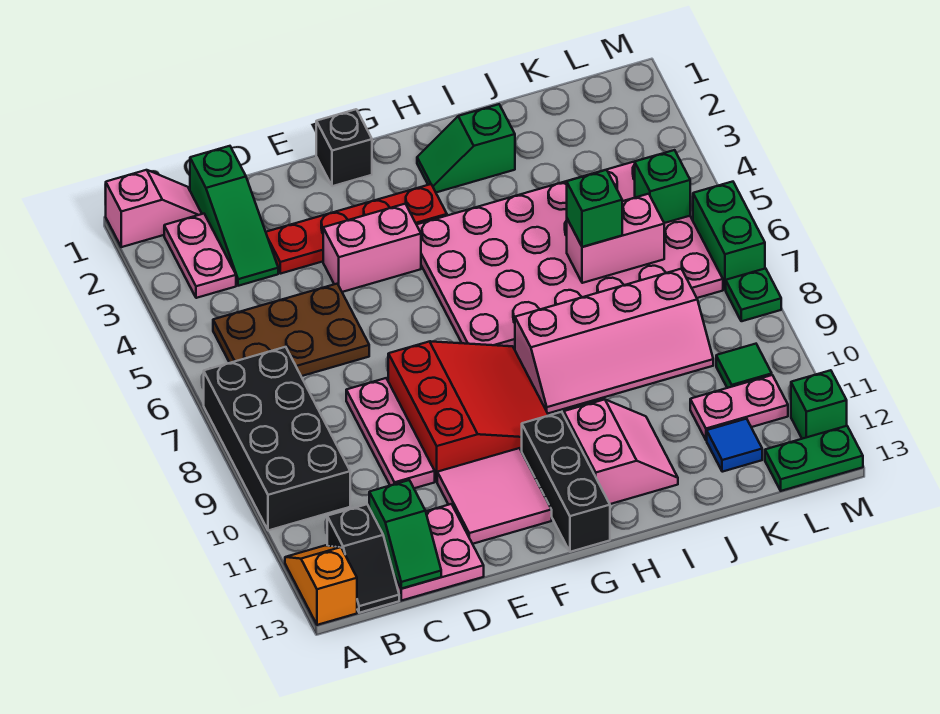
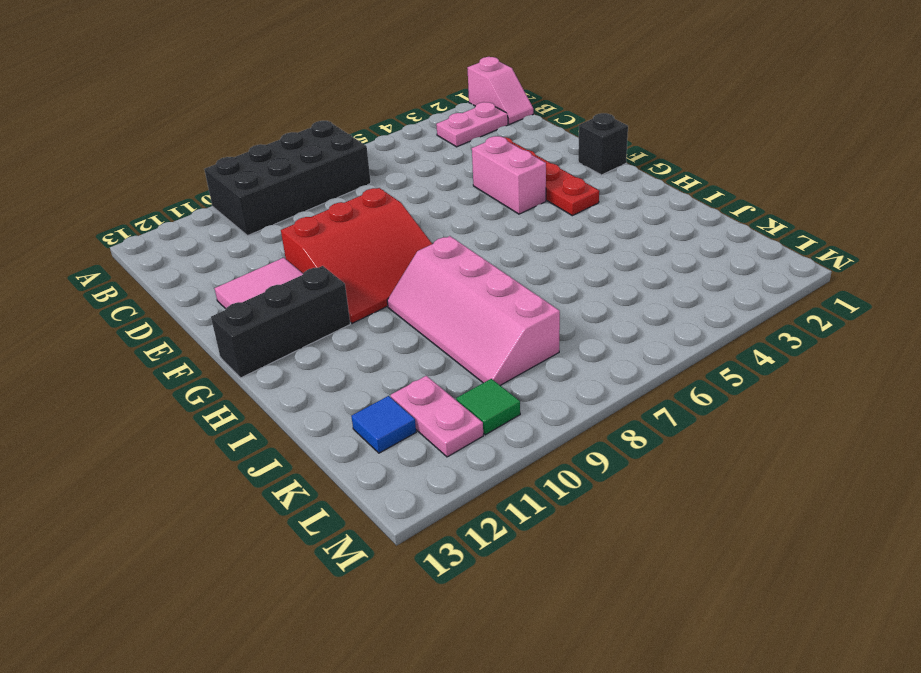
none -> orange slope A12:A13 level 1 top 13
none -> brown plate B5:D6 level 1
none -> black slope B12:B13 level 1 top 12
none -> green slope C1:C3 level 1 top 1

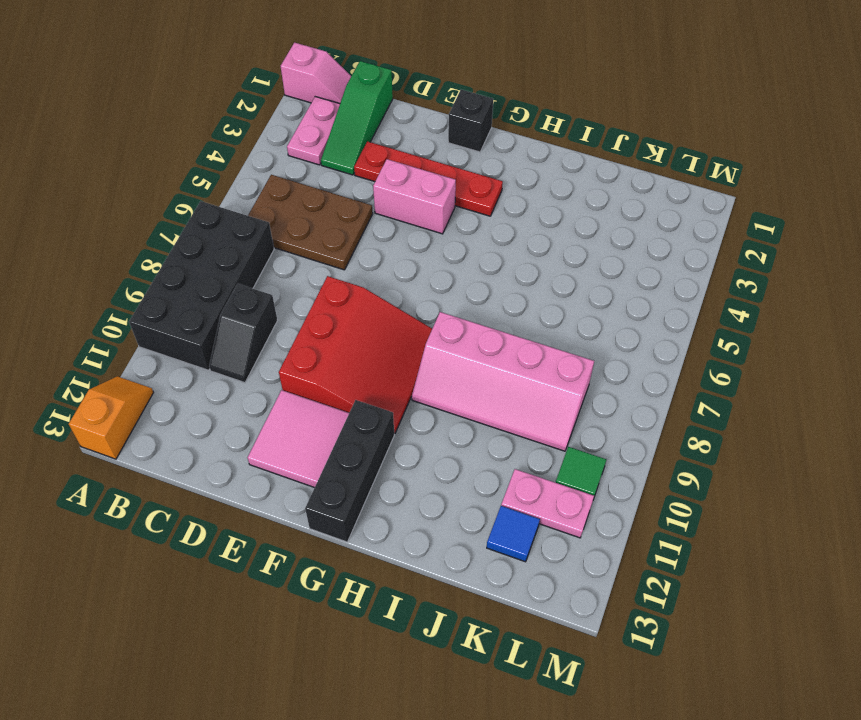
black slope C9:C10 level 1 top 9 -> black slope B12:B13 level 1 top 12
none -> pink plate C12:D13 level 1
none -> pink plate D8:D10 level 1
none -> pink plate G4:L7 level 1
none -> green slope H2:I2 level 1 top I

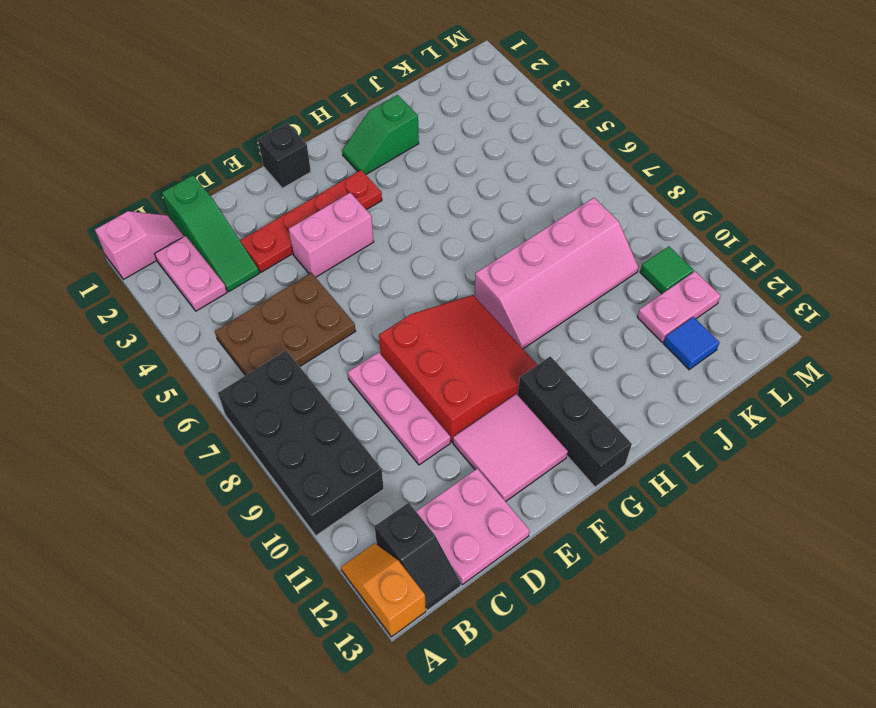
none -> pink plate G4:L7 level 1
none -> pink slope H11:I12 level 1 top H
none -> green plate L13:M13 level 1
none -> green brick M6:M7 level 1

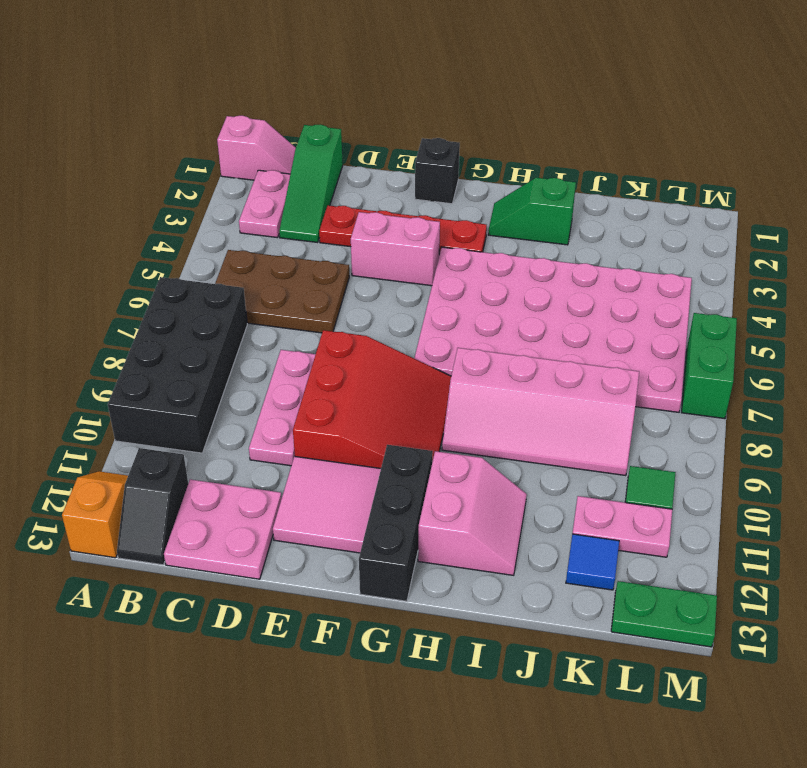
none -> green plate M8 level 1
none -> green brick M12 level 1
none -> green slope C12:C13 level 2 top 12
none -> pink brick J6:K6 level 2

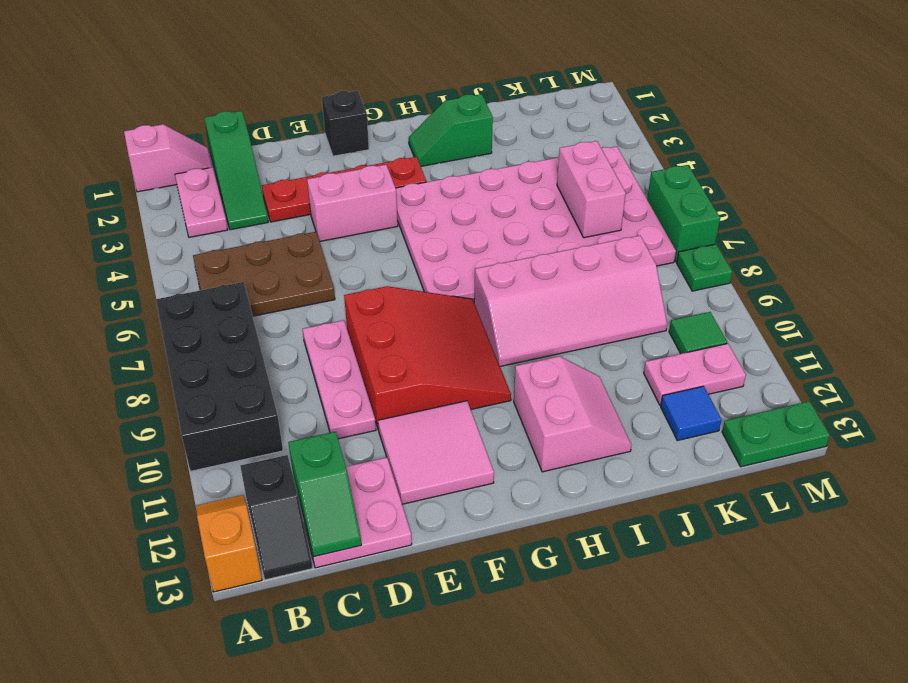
pink brick K5:K6 level 2 -> pink brick J6:K6 level 2
none -> black brick G11:G13 level 1
none -> green brick M12 level 1
none -> green brick L5 level 2
none -> green brick J6 level 3

